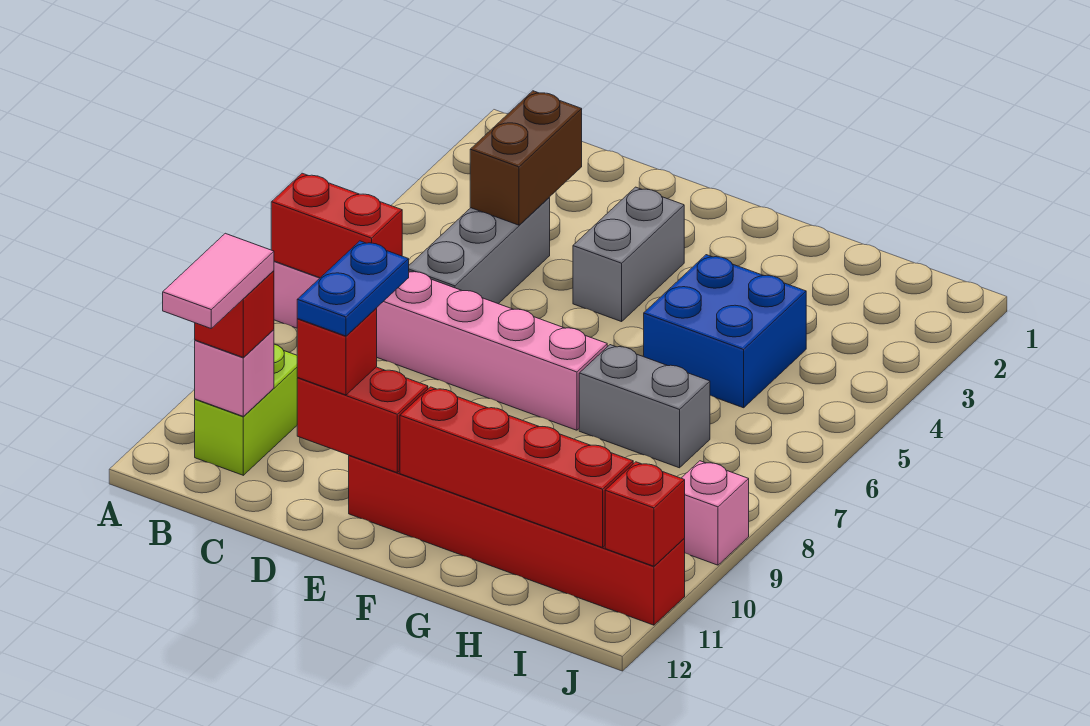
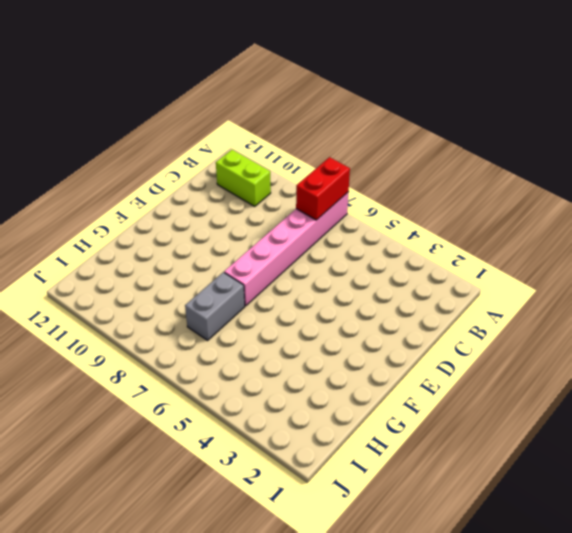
none -> grey brick C4:C6 level 1
none -> grey brick E3:E4 level 1
none -> red brick E11:J11 level 1

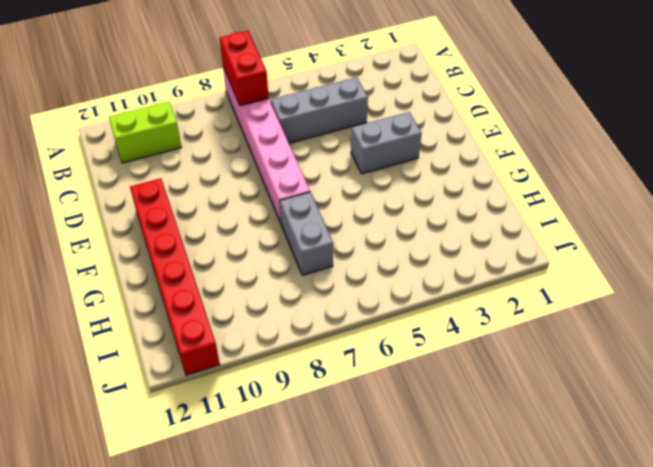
none -> blue brick G4:H5 level 1
none -> pink brick J9 level 1
none -> pink brick B11 level 2

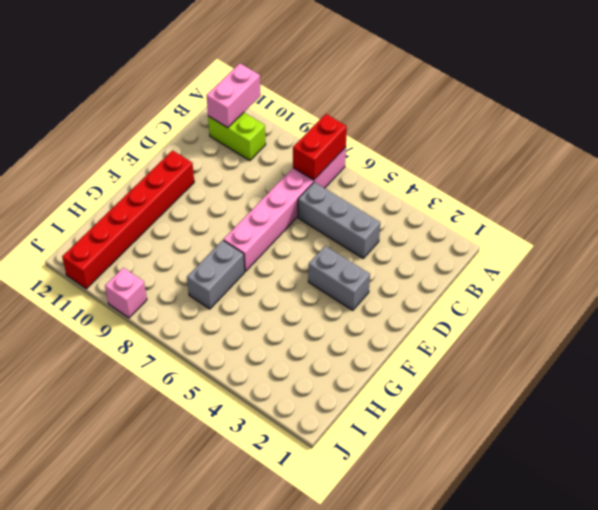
pink brick A11:B11 level 2 -> pink brick B11 level 2
none -> blue brick G4:H5 level 1
none -> brown brick C3:C4 level 2
none -> red brick D11:E11 level 2

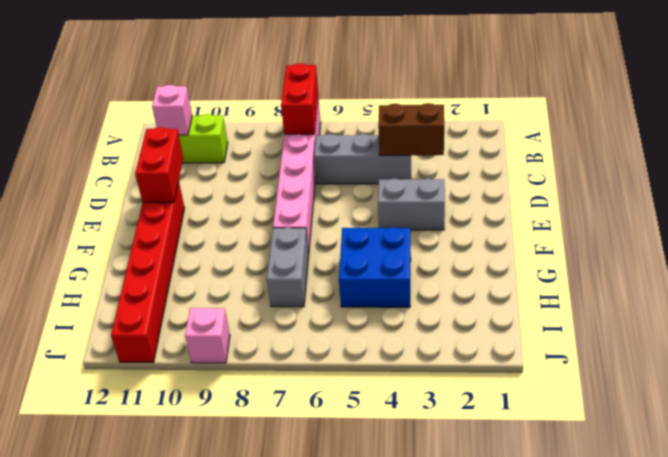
none -> red brick F11:I11 level 2
none -> red brick J11 level 2
none -> red brick B11 level 3

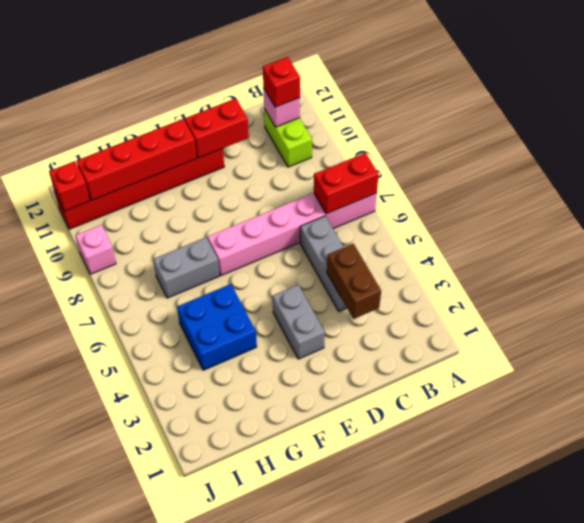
none -> red brick D11 level 3
none -> pink tile B11:B12 level 4
none -> blue plate D10:D11 level 4

